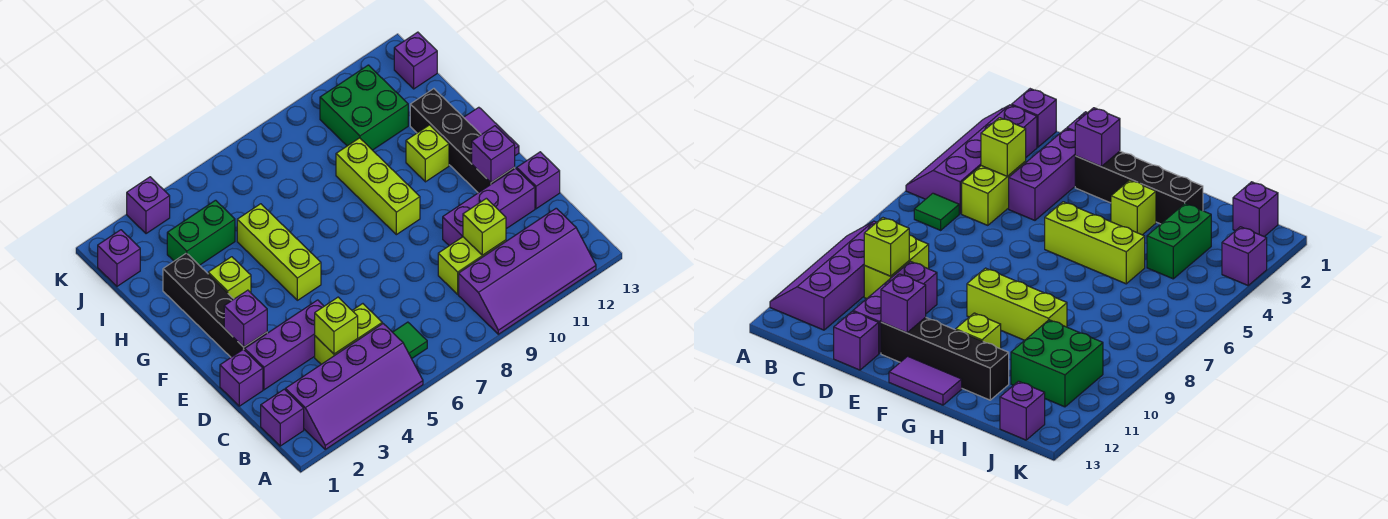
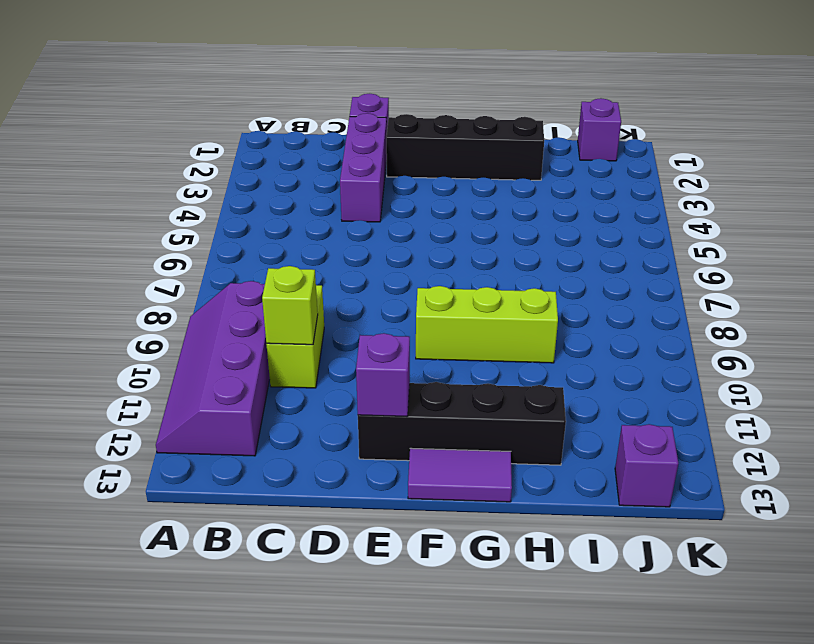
none -> purple slope A2:B5 level 1 top B
none -> purple brick B1 level 1
none -> green tile B6 level 1

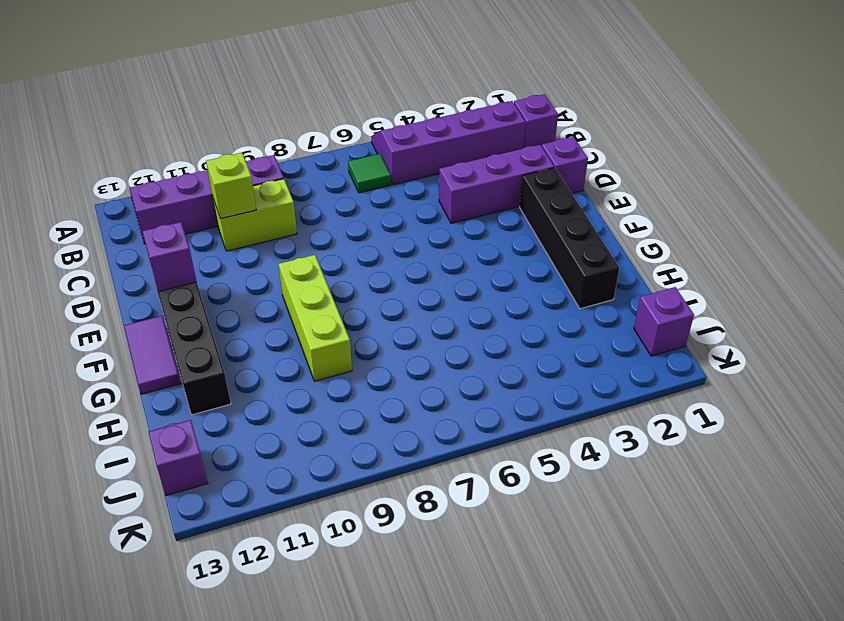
none -> lime brick C4:C5 level 1
none -> purple brick D10:D12 level 1
none -> purple brick D13 level 1

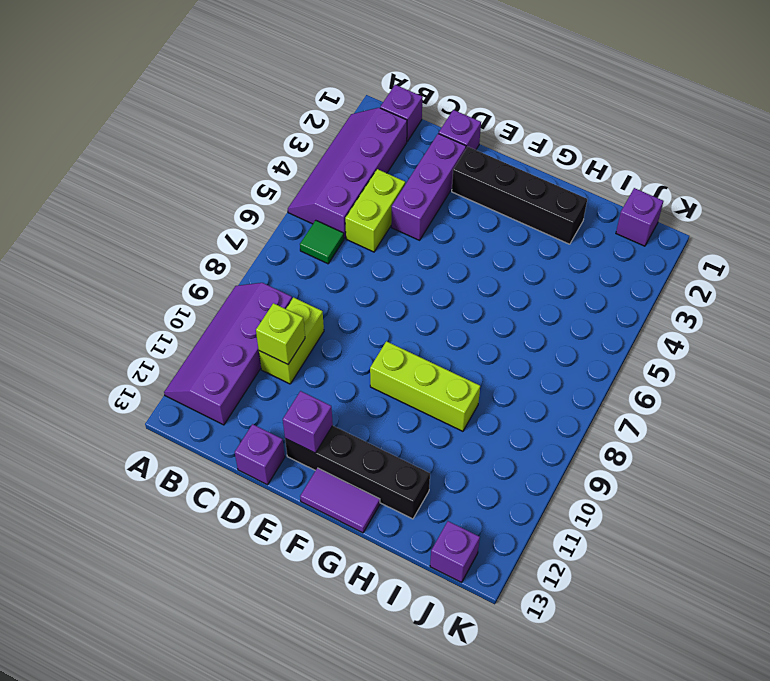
none -> purple brick D10:D12 level 1
none -> lime brick F5:H5 level 1
none -> lime brick G3 level 1

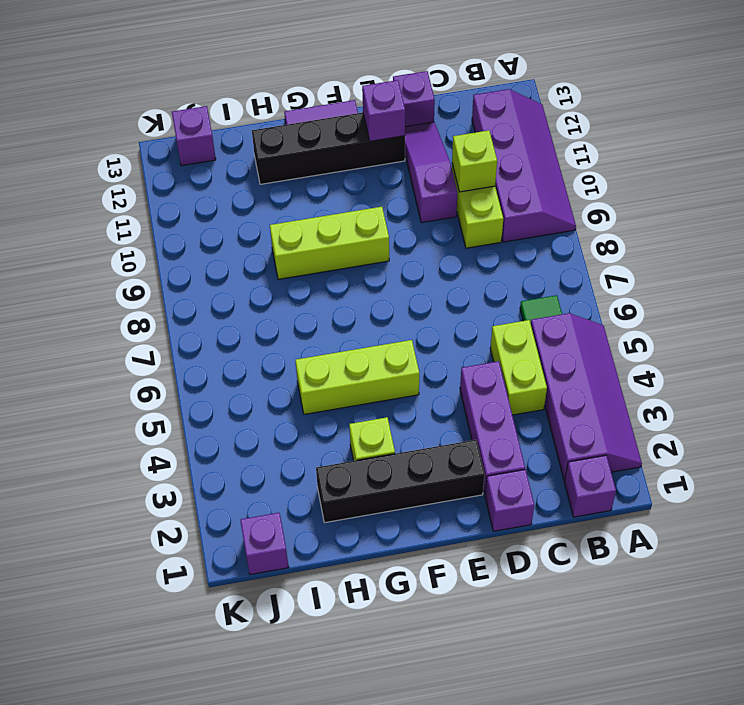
purple slope D10:D12 level 1 top 10 -> purple brick D10:D12 level 1
none -> lime brick G11 level 1
none -> green brick I3:I4 level 1
none -> green brick I10:J11 level 1

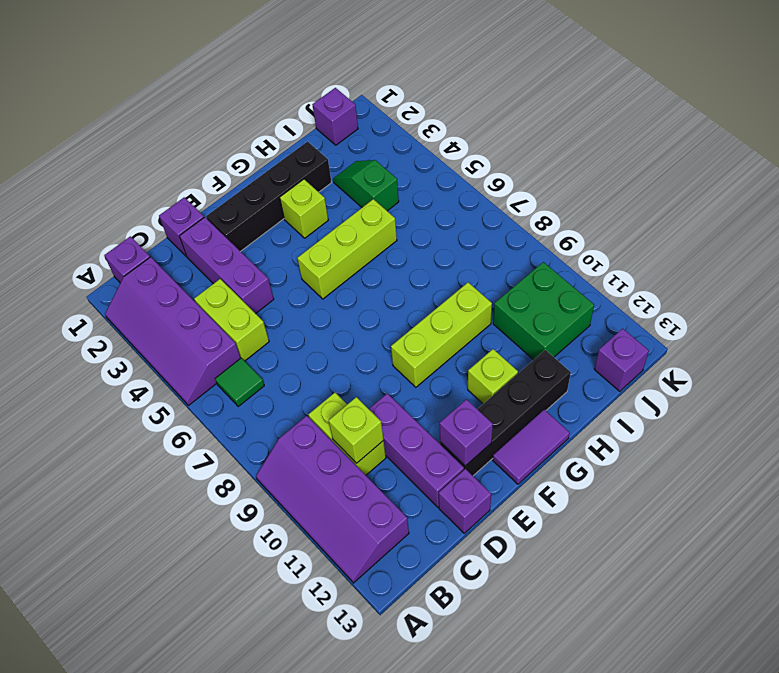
green slope I3:I4 level 1 top 4 -> green brick I3:I4 level 1
none -> purple brick K3 level 1
none -> lime brick C4 level 2
none -> purple brick E2 level 2

